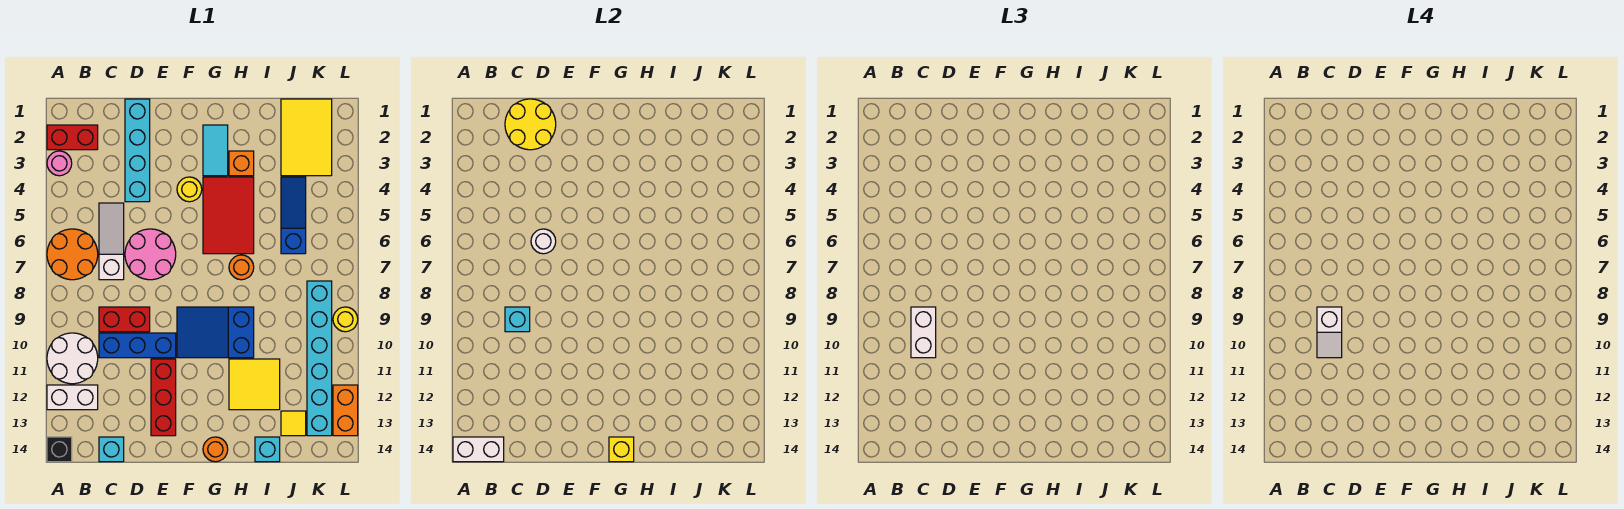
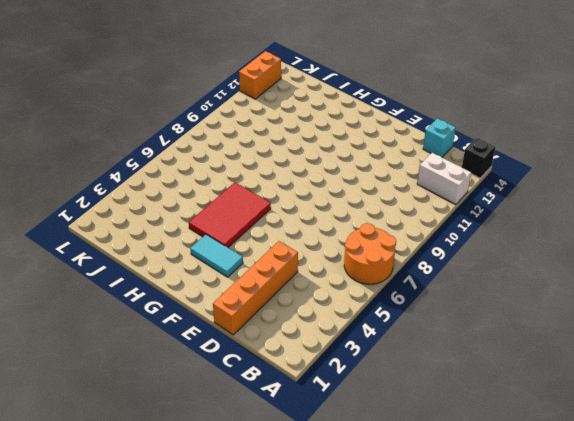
orange brick D1:D4 level 1 -> cyan brick D1:D4 level 1
cyan tile F3:G3 level 1 -> cyan tile G2:G3 level 1
none -> red brick A2:B2 level 1
none -> pink round brick A3 level 1
none -> white round brick A10:B11 level 1
none -> white slope C5:C7 level 1 top 7

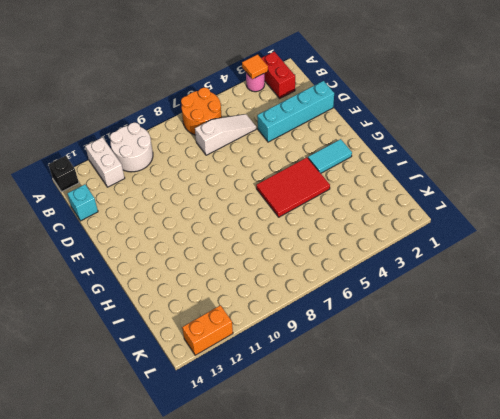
orange tile A3 level 2 -> none
none -> red brick C9:D9 level 1
none -> blue brick C10:E10 level 1
none -> pink round brick D6:E7 level 1
none -> red brick E11:E13 level 1

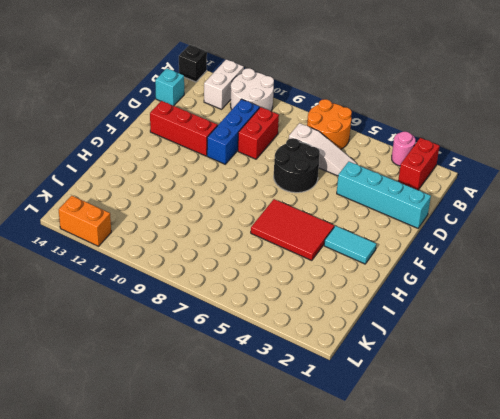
black round brick D6:E7 level 1 -> pink round brick D6:E7 level 1
none -> yellow round brick F4 level 1
none -> blue slope F9:H10 level 1 top H
none -> orange round brick G14 level 1
none -> orange brick H3 level 1

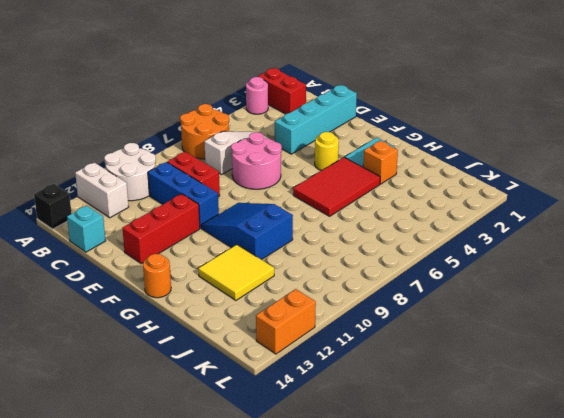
none -> orange round brick H7 level 1
none -> cyan brick I14 level 1
none -> yellow tile J1:K3 level 1
none -> blue slope J4:J6 level 1 top 6

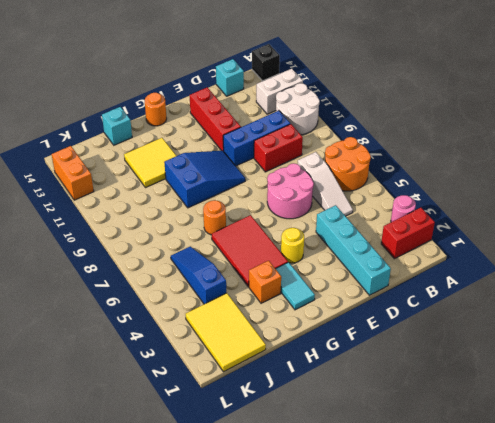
blue slope J4:J6 level 1 top 4 -> blue slope J4:J6 level 1 top 6
none -> yellow tile J13 level 1
none -> cyan brick K8:K13 level 1
none -> yellow round brick L9 level 1
none -> white brick A14:B14 level 2

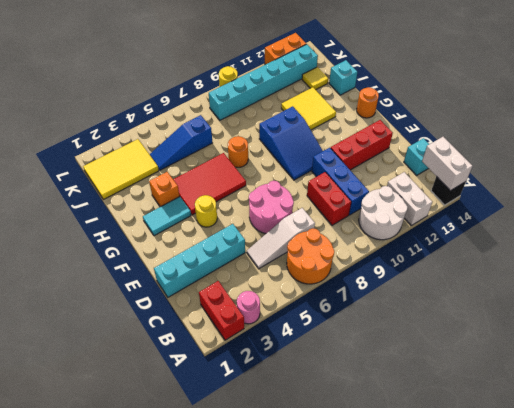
none -> yellow round brick C1:D2 level 2
none -> cyan brick C9 level 2
none -> white round brick D6 level 2
none -> yellow brick G14 level 2

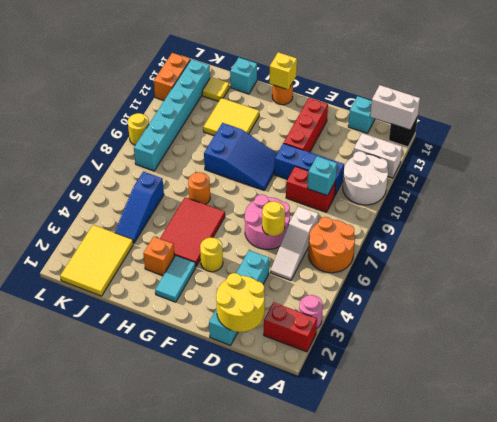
yellow round brick D6 level 2 -> white round brick D6 level 2
none -> white brick C9:C10 level 3
none -> white slope C9:C10 level 4 top 9

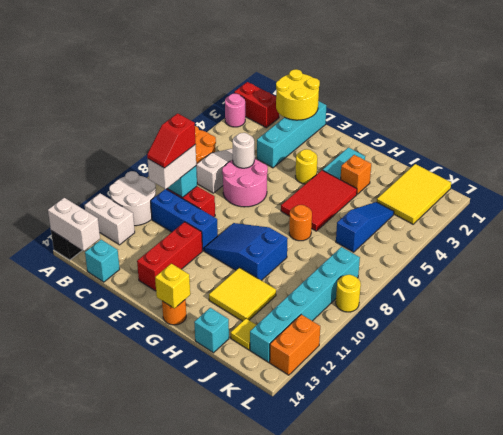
red slope C9:C10 level 4 top 9 -> white slope C9:C10 level 4 top 9

